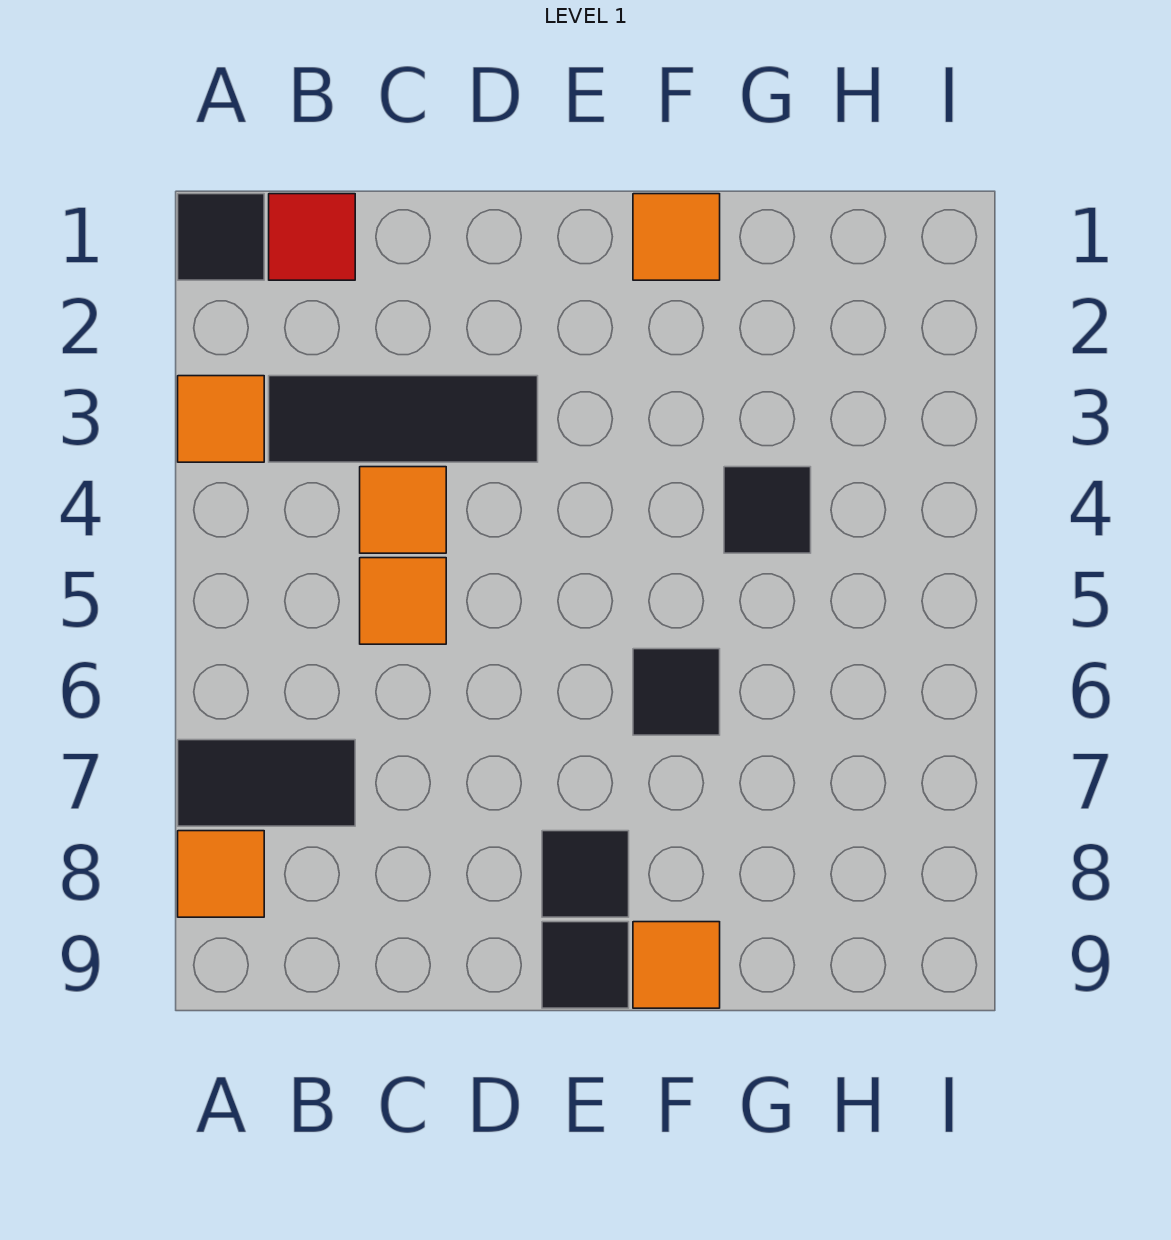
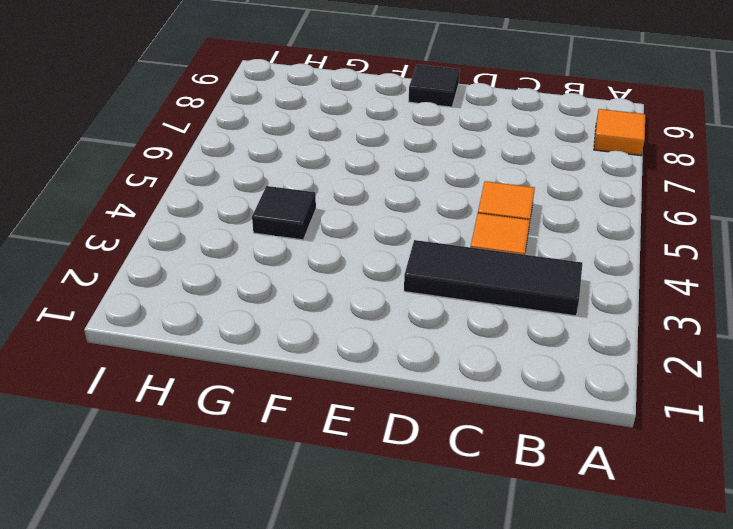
none -> black tile A1 level 1
none -> orange tile A3 level 1
none -> black tile A7:B7 level 1

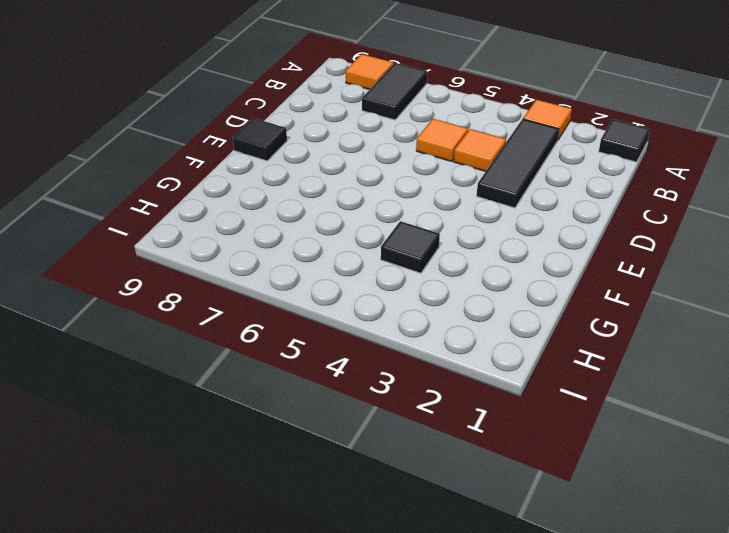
none -> red tile B1 level 1
none -> black tile E8 level 1
none -> orange tile F1 level 1

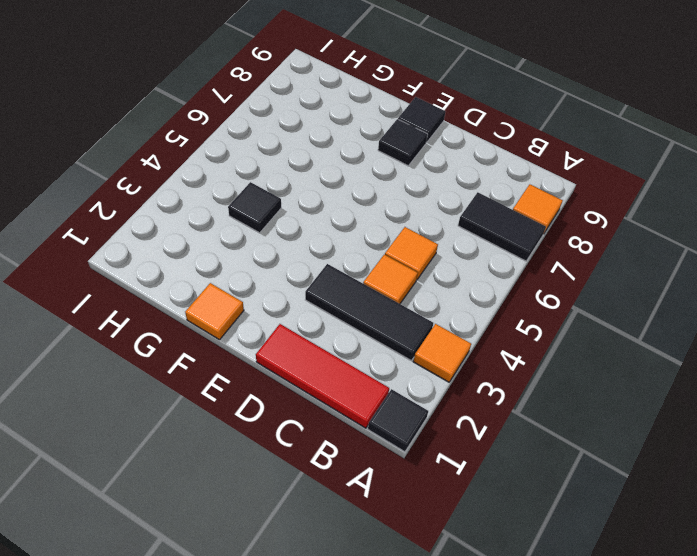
red tile B1:D1 level 1 -> red tile B1 level 1
none -> black tile F6 level 1
none -> orange tile F9 level 1

